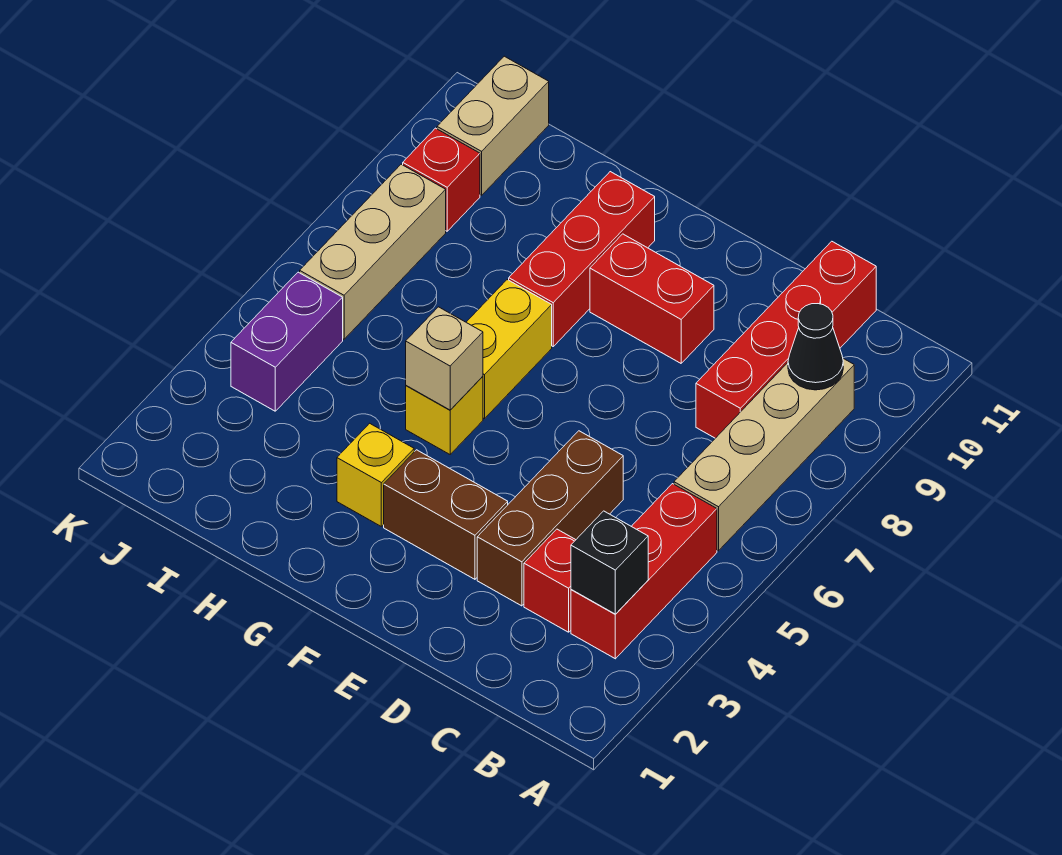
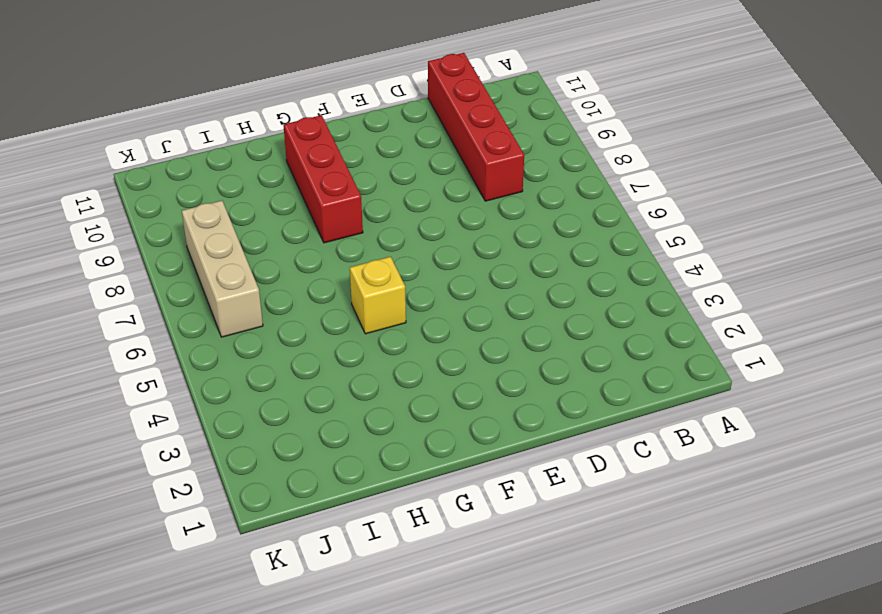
none -> red brick B3:B5 level 1
none -> tan brick B6:B9 level 1
none -> red brick C3 level 1

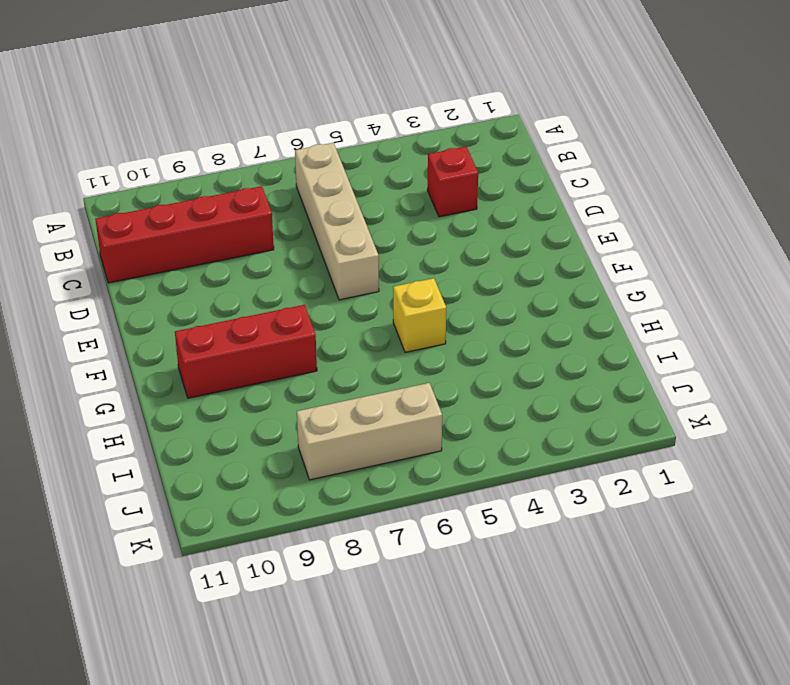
tan brick B6:E6 level 1 -> tan brick B6:B9 level 1
none -> red brick B3:B5 level 1
none -> brown brick D3:D5 level 1
none -> brown brick E3:F3 level 1

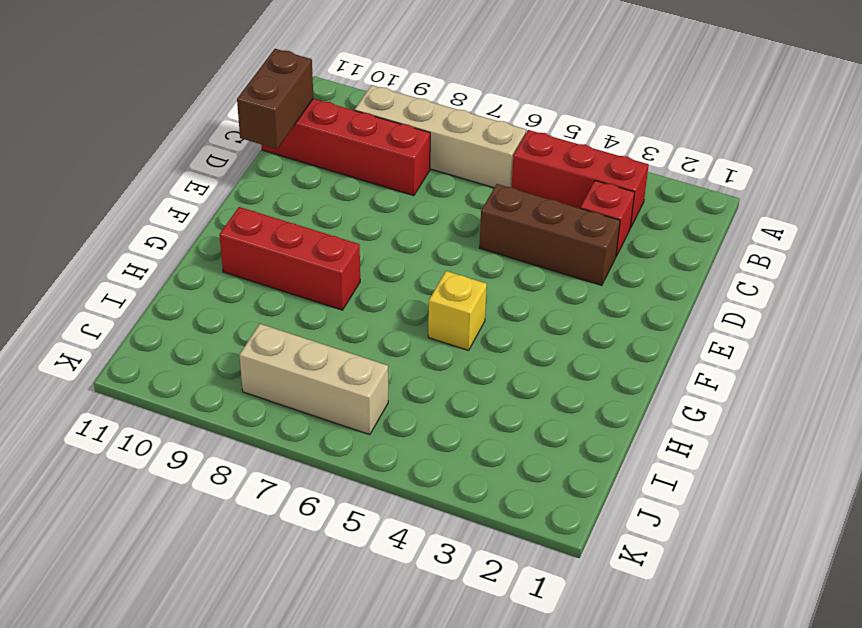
brown brick C11:D11 level 2 -> brown brick E3:F3 level 1
none -> red brick E9:F9 level 1
none -> yellow brick G3 level 1
none -> yellow brick G6:G7 level 1

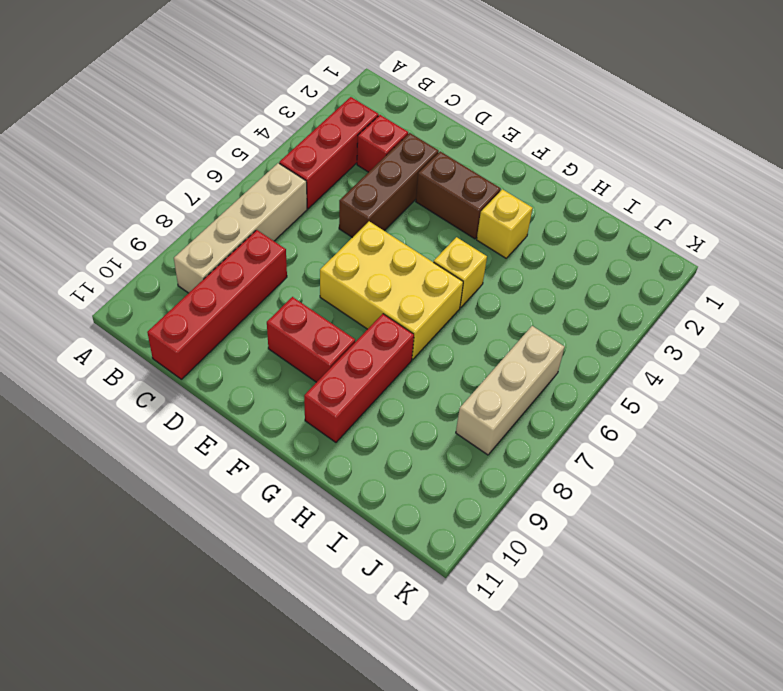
yellow brick E6:G7 level 1 -> yellow brick G6:G7 level 1
none -> purple brick J4:J5 level 1
none -> red brick J9 level 1
none -> tan brick J10:J11 level 1

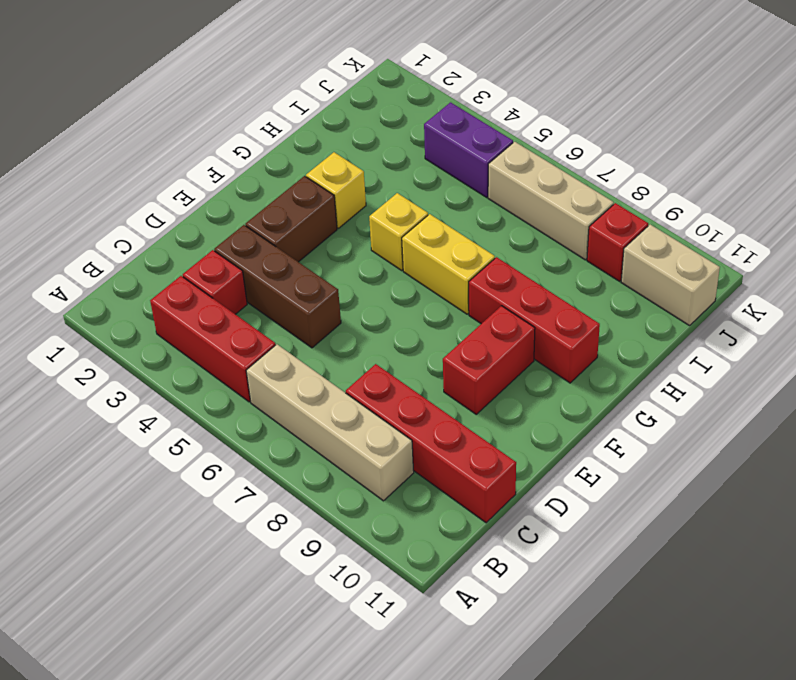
none -> black brick B3 level 2
none -> black cone B9 level 2
none -> tan brick G5 level 2

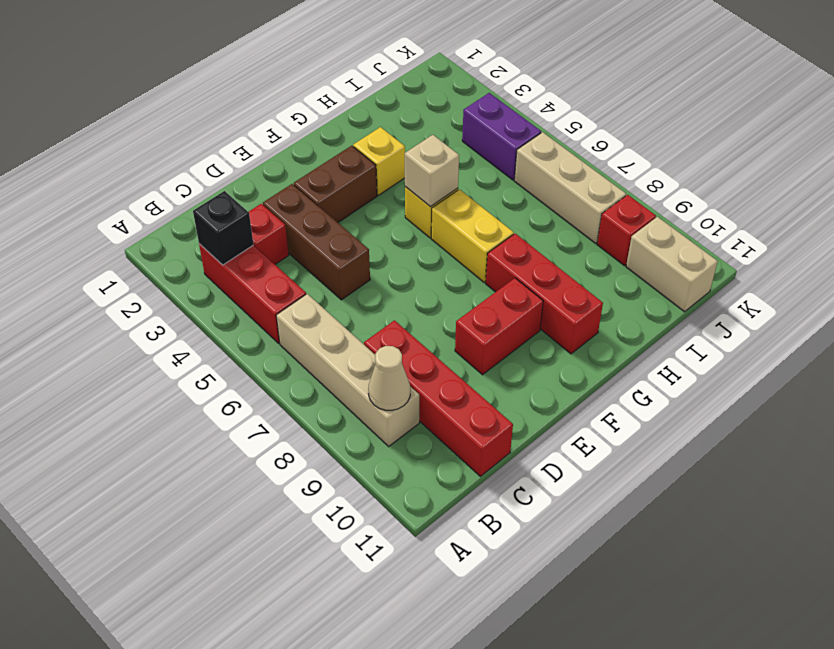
tan cone B9 level 2 -> black cone B9 level 2

